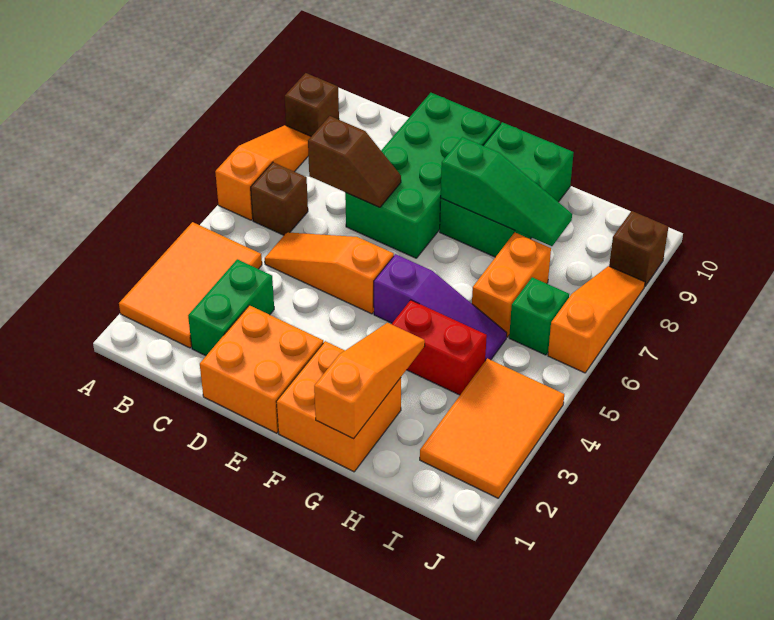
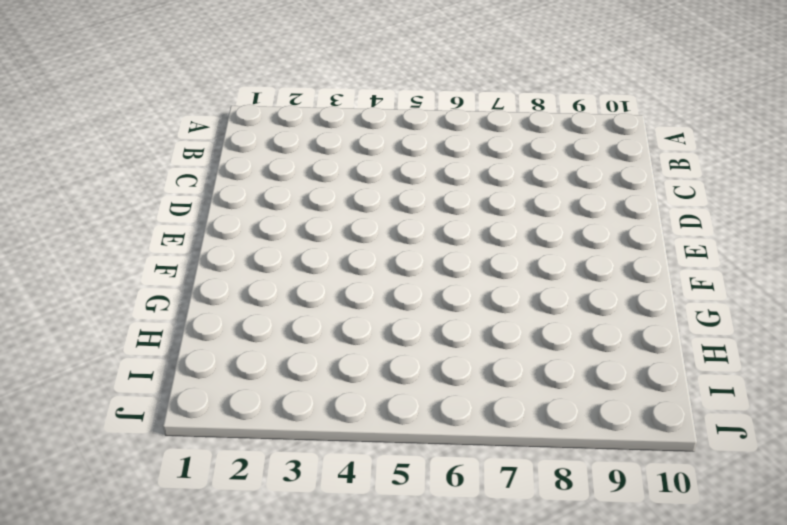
none -> orange tile A2:B4 level 1
none -> orange slope A6:A8 level 1 top 6
none -> brown brick A9 level 1

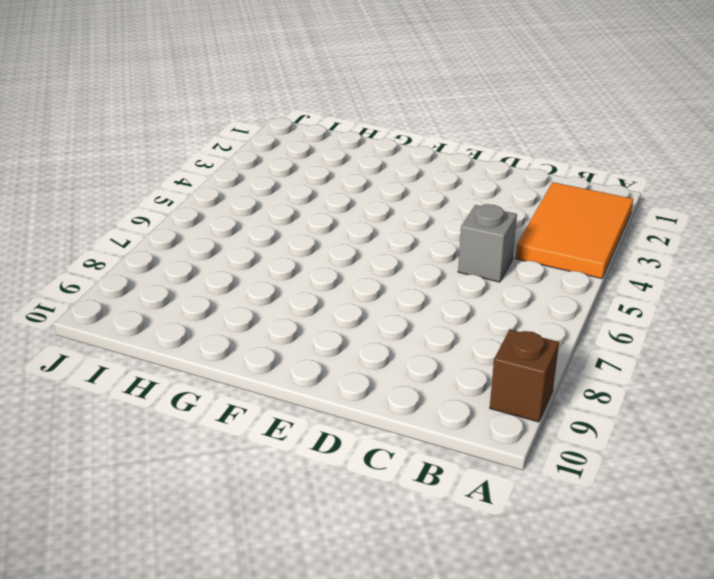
grey brick C5 level 1 -> orange slope C5:E5 level 1 top E
none -> orange slope A6:A8 level 1 top 6
none -> brown brick B6 level 1
none -> green brick C2:C3 level 1

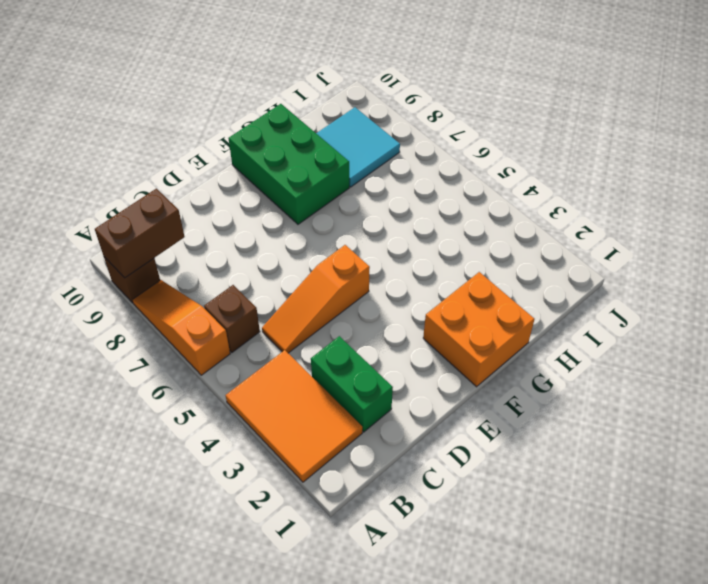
brown brick A9:B9 level 2 -> none
cyan tile H8:I9 level 1 -> none
none -> orange brick D1:E2 level 1
none -> green brick D7:E10 level 1
none -> purple slope F5:H5 level 1 top F

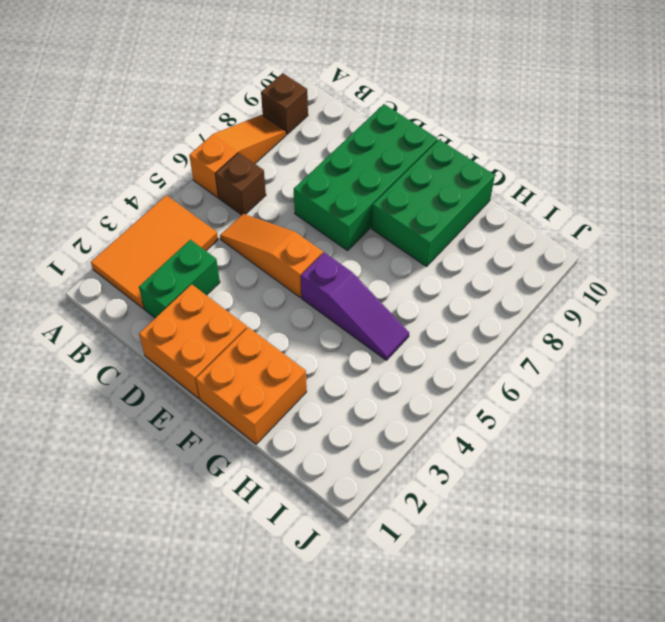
none -> red brick G4:H4 level 1
none -> orange brick H6:H7 level 1
none -> orange tile I2:J4 level 1

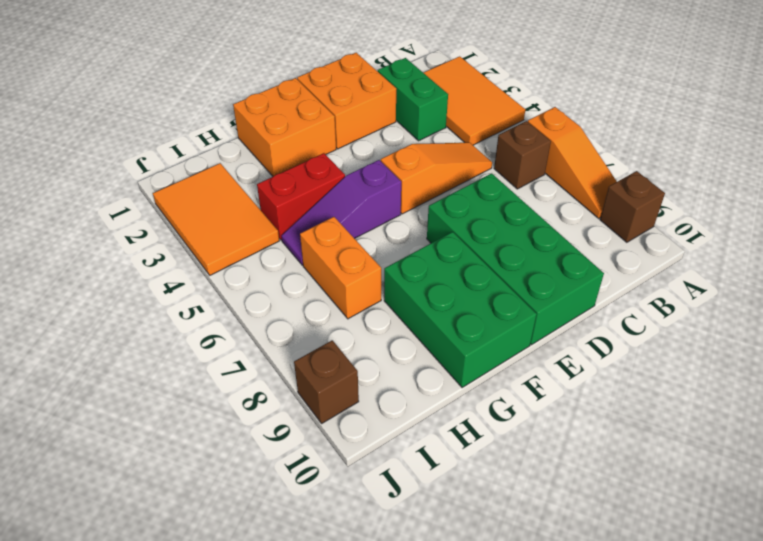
none -> green brick I6 level 1
none -> orange slope J6:J8 level 1 top 6
none -> brown slope C7:D7 level 2 top C

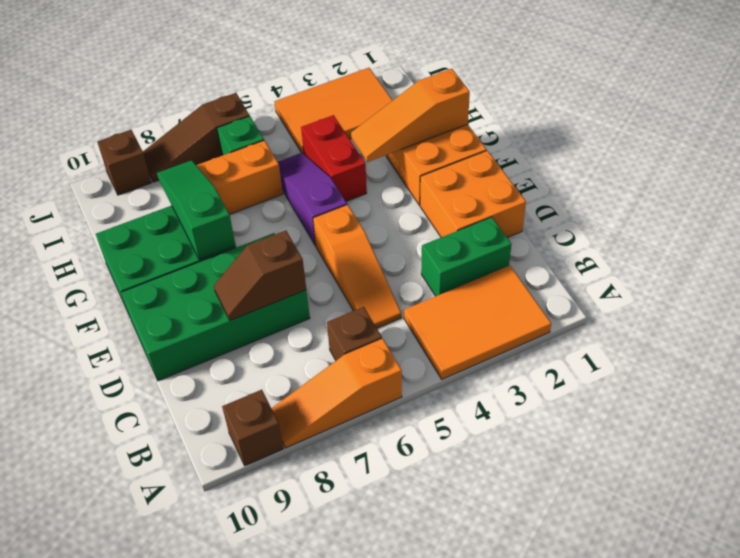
brown slope D7:D8 level 2 top 7 -> brown slope C7:D7 level 2 top C
brown slope J6:J8 level 1 top 6 -> orange slope J6:J8 level 1 top 6

